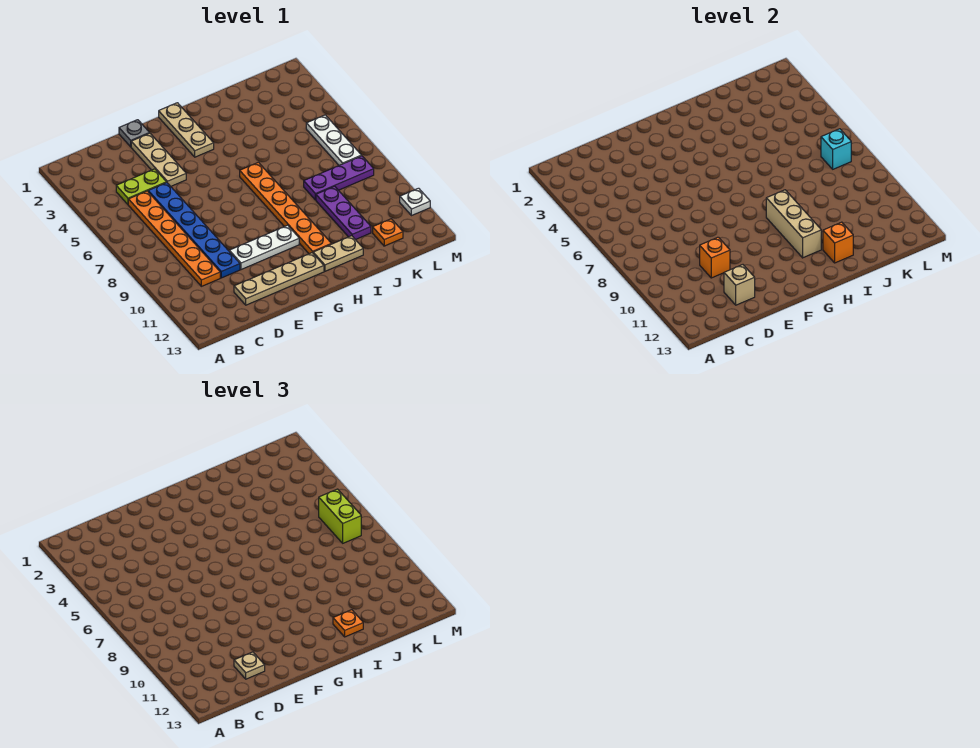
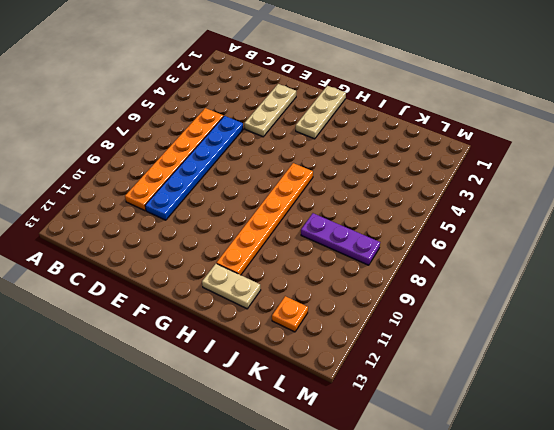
none -> lime plate C4:D4 level 1
none -> tan plate D12:G12 level 1
none -> grey plate E1 level 1

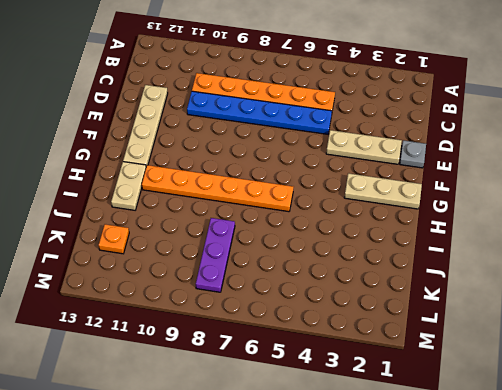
none -> lime plate C4:D4 level 1
none -> white plate E10:G10 level 1
none -> purple plate J9:J11 level 1

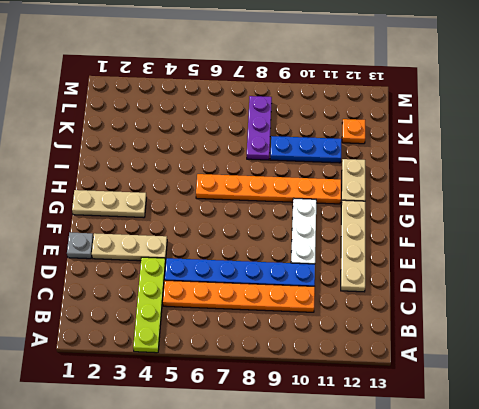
lime plate A4:D4 level 1 -> lime plate C4:D4 level 1
blue plate J9:J11 level 1 -> purple plate J9:J11 level 1
none -> white plate L5:L7 level 1
none -> white plate M11 level 1
none -> orange brick D10 level 2

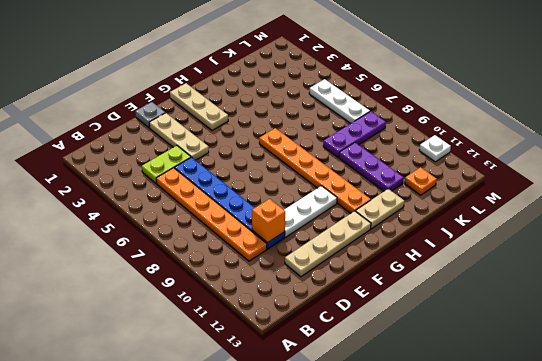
none -> tan brick D12 level 2
none -> tan brick H9:H11 level 2
none -> orange brick I12 level 2

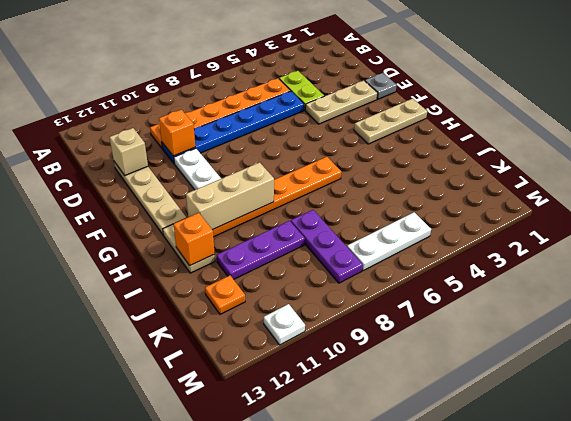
none -> cyan brick L7 level 2
none -> tan plate D12 level 3
none -> orange plate I12 level 3

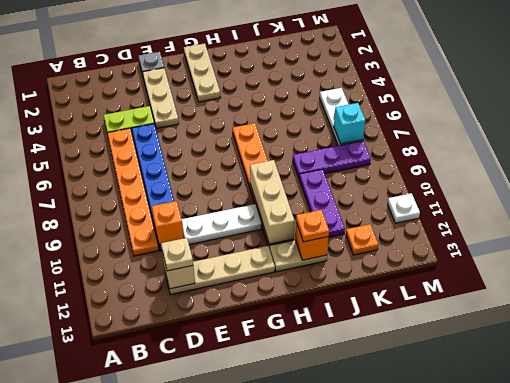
none -> lime brick L6:L7 level 3

